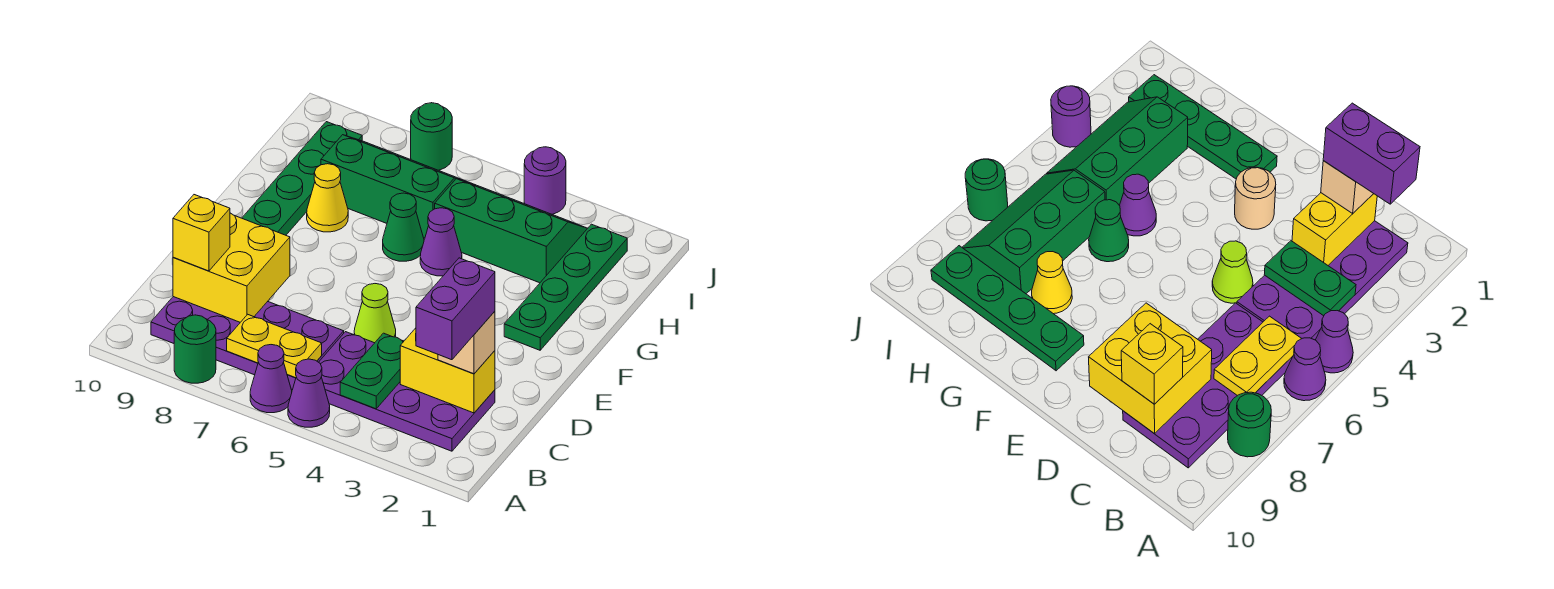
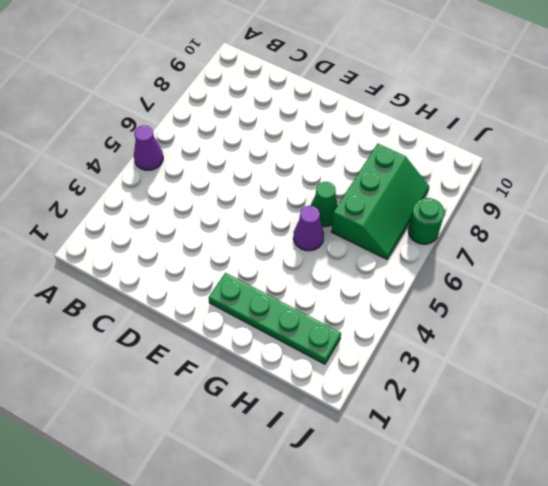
none -> purple cone A6 level 1
none -> green round brick A8 level 1
none -> purple plate B2:C5 level 1

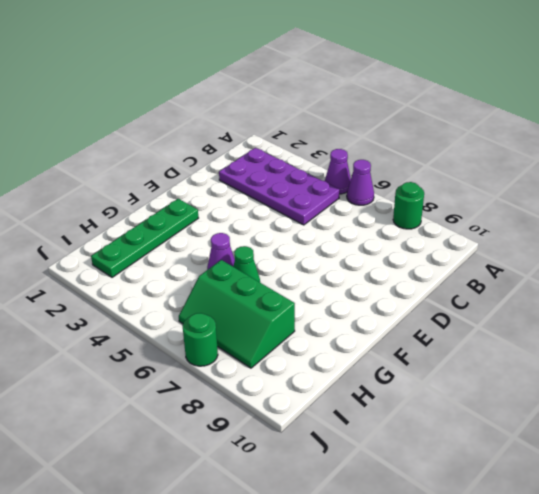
none -> purple plate B6:C9 level 1
none -> lime cone D5 level 1
none -> tan round brick E3 level 1

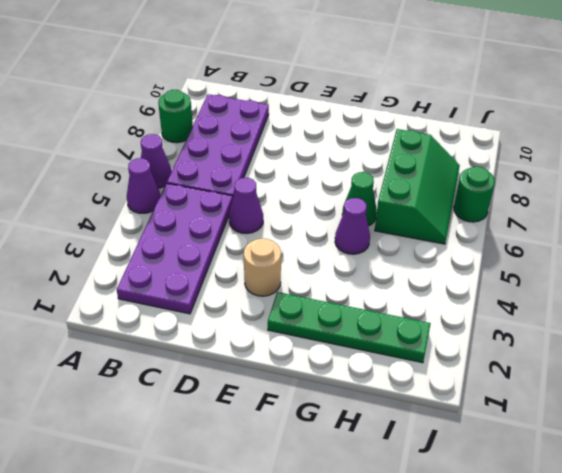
purple cone D5 level 1 -> lime cone D5 level 1
none -> green plate F9:I9 level 1
none -> yellow cone G8 level 1
none -> green slope H3:I5 level 1 top H

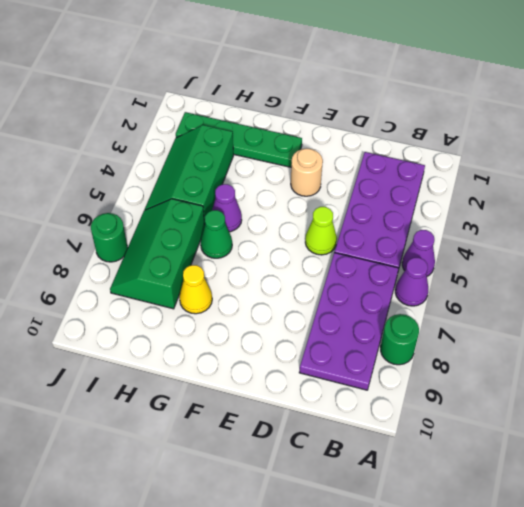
none -> green plate F9:I9 level 1
none -> purple round brick J4 level 1
none -> green plate B4:C4 level 2

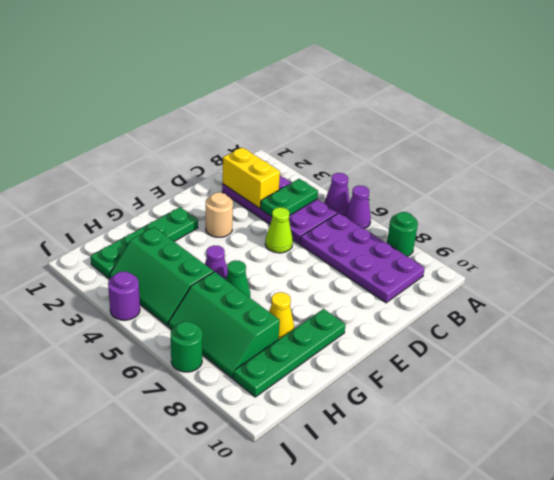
none -> yellow plate B6:B7 level 2
none -> yellow brick C8:D9 level 2
none -> tan brick C2 level 3

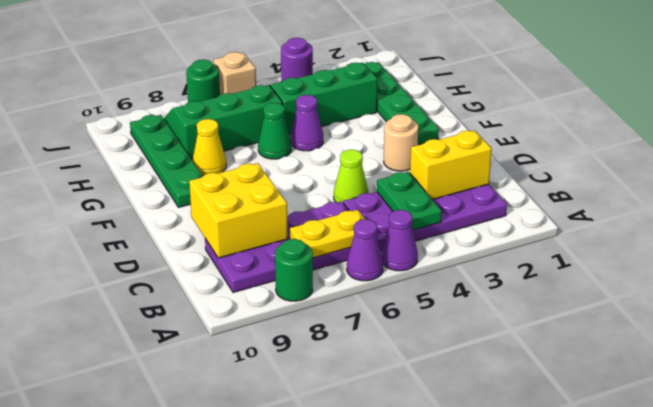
tan brick J6 level 1 -> tan brick C2 level 3
none -> yellow brick C9 level 3
none -> purple brick B2:C2 level 4

